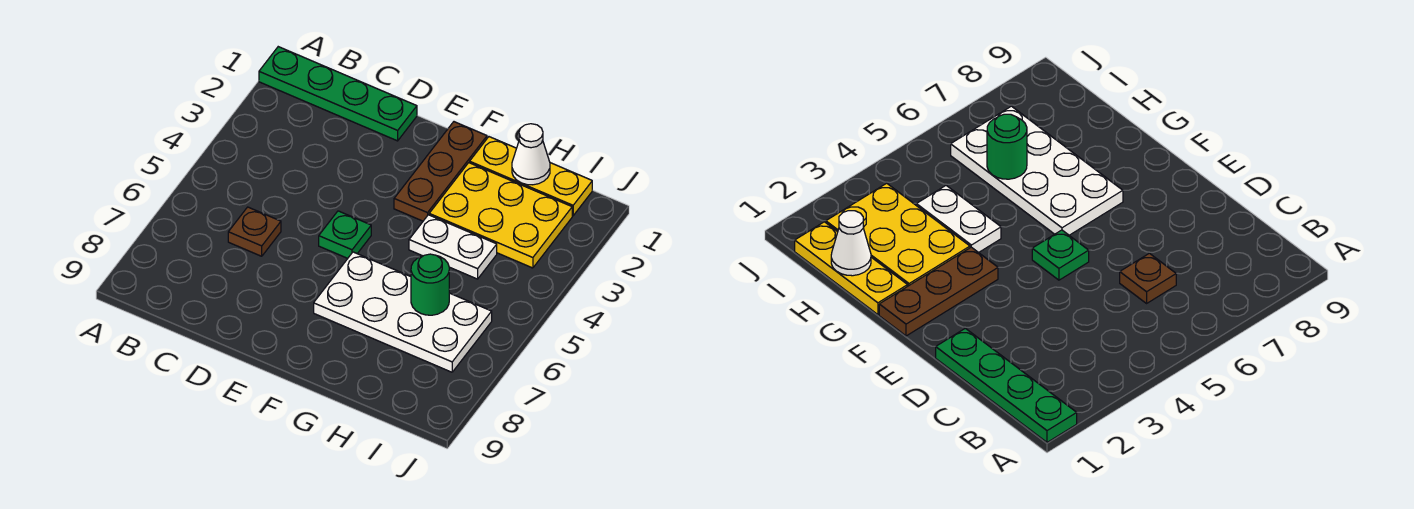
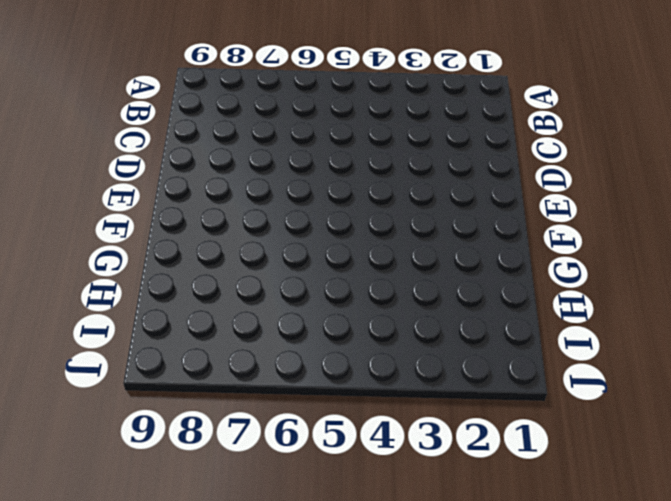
none -> green plate A1:D1 level 1
none -> brown plate C6 level 1

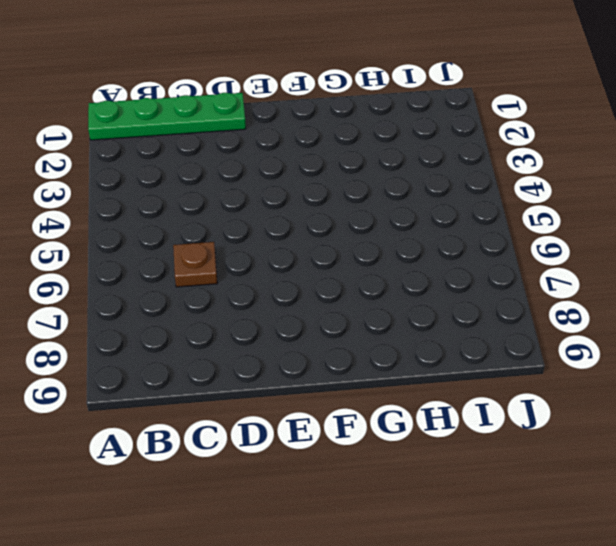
none -> green plate E5 level 1
none -> brown plate F1:F3 level 1

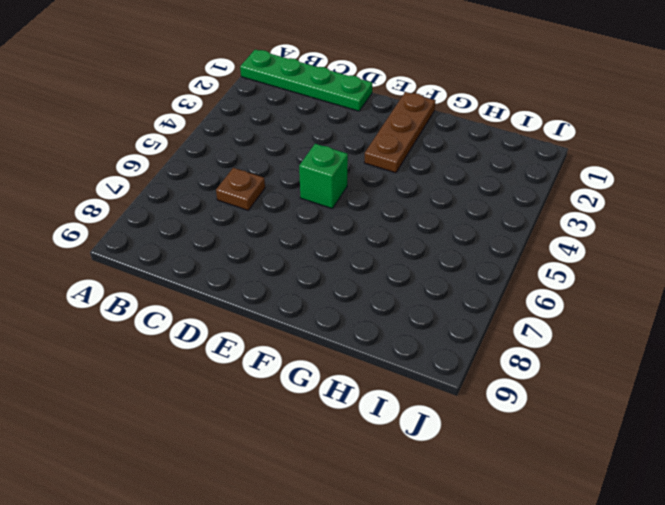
green brick E5 level 1 -> green plate E5 level 1
none -> white plate F6:I7 level 1
none -> yellow plate G1:I1 level 1

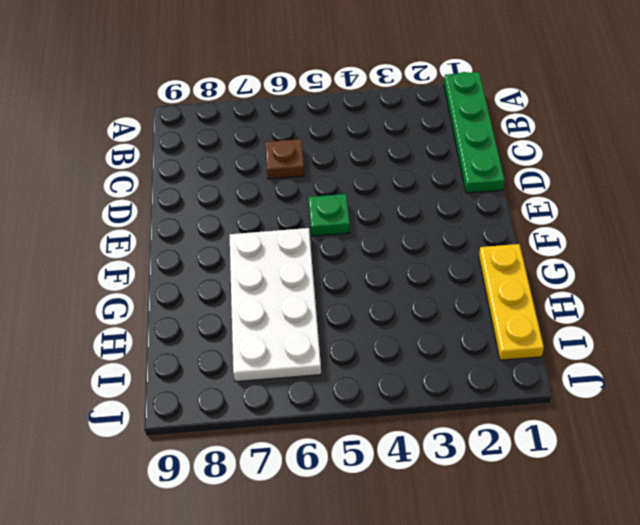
none -> brown plate F1:F3 level 1
none -> yellow plate G2:I3 level 1

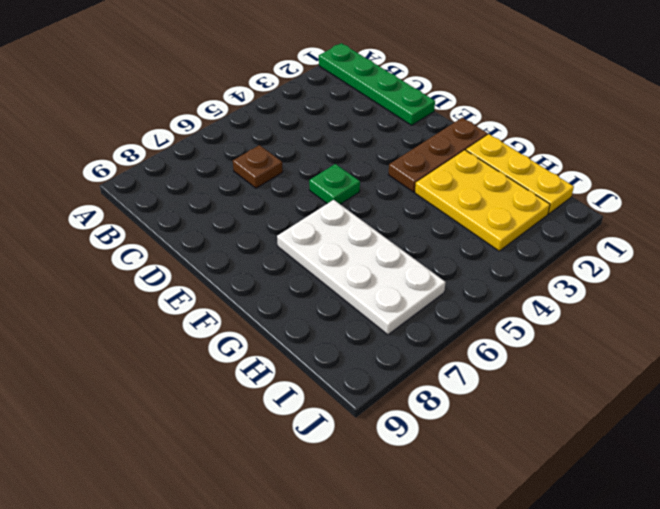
none -> white plate G4:H4 level 1
none -> white cone H1 level 2

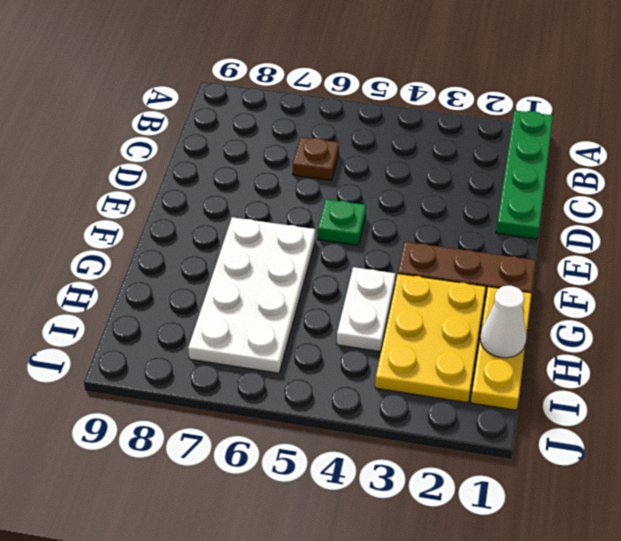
none -> green round brick H6 level 2

